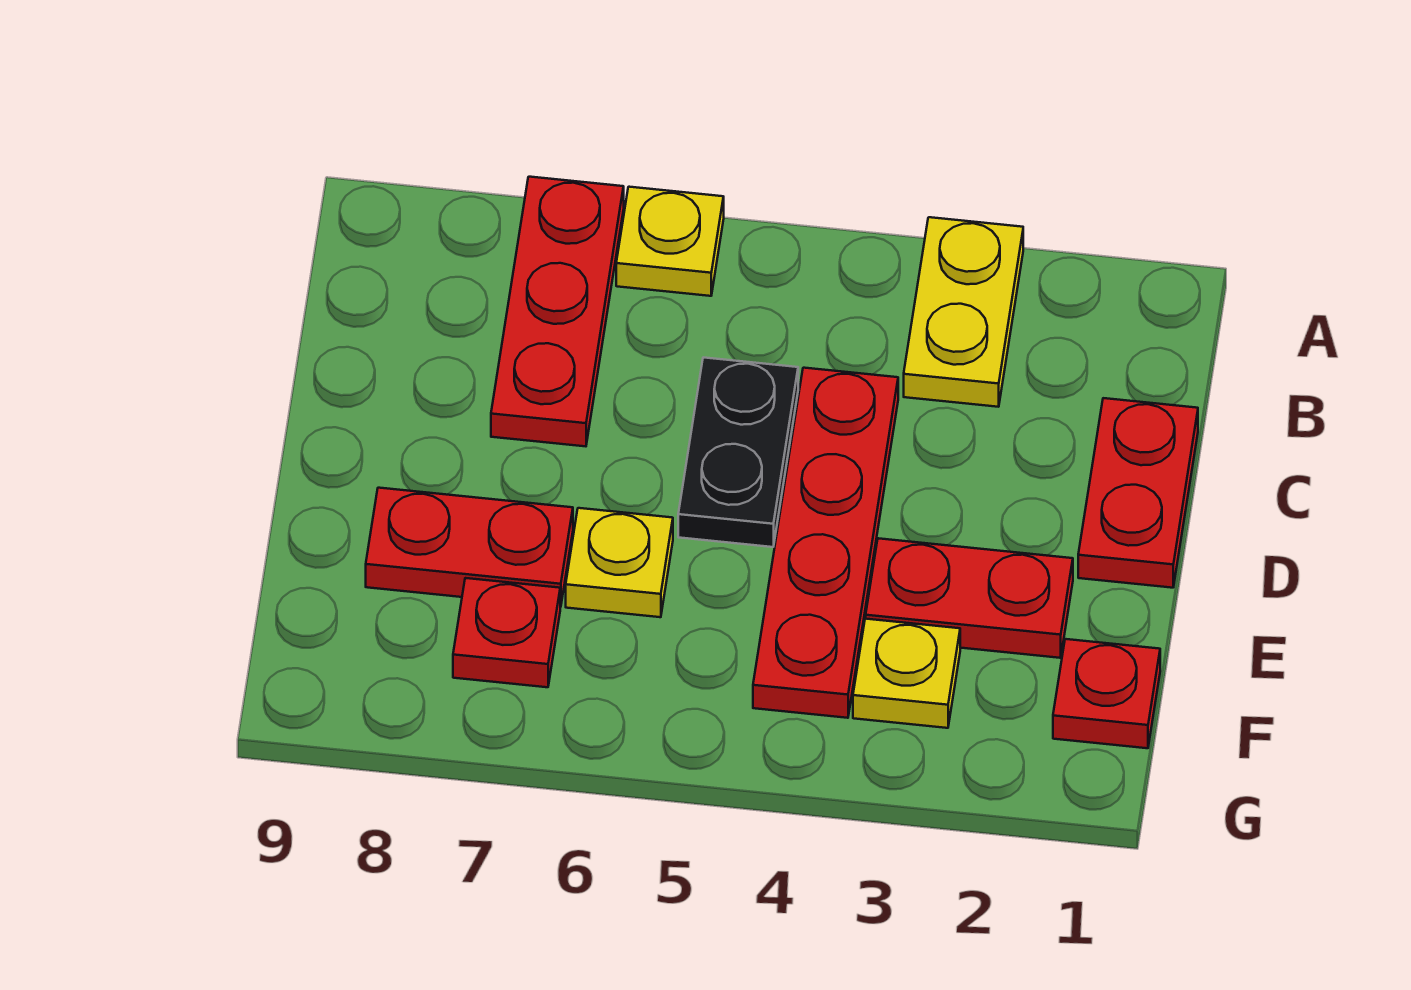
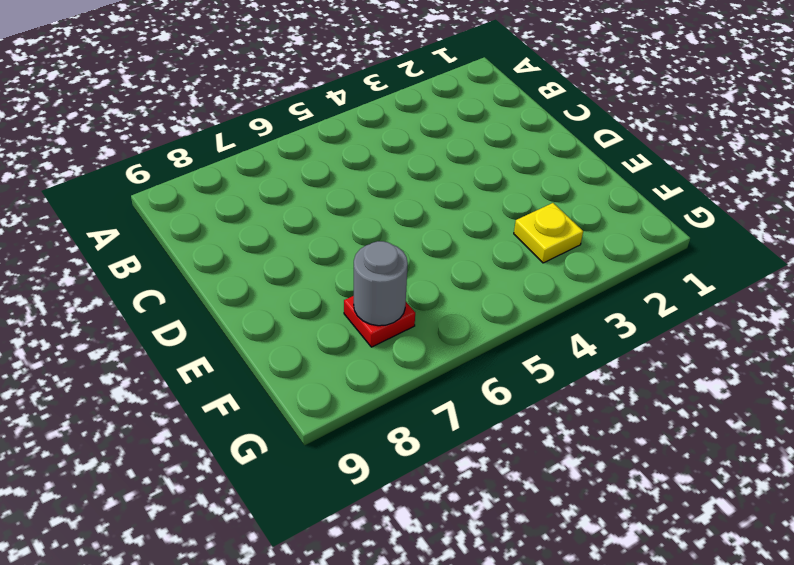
grey round brick F7 level 2 -> none
none -> yellow plate A3:B3 level 1
none -> yellow plate A6 level 1
none -> red plate A7:C7 level 1

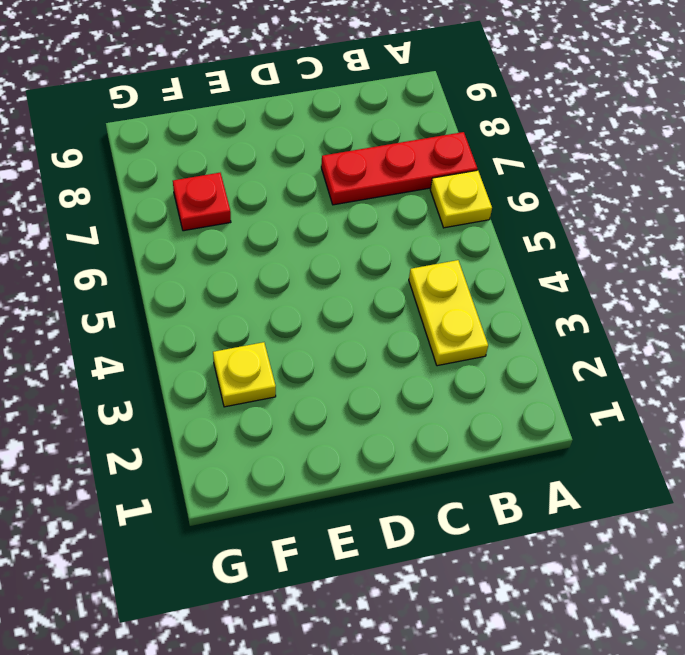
yellow plate B3:B4 level 1 -> yellow plate A3:B3 level 1
none -> red plate C1:D1 level 1
none -> red plate C4:F4 level 1
none -> black plate C5:D5 level 1

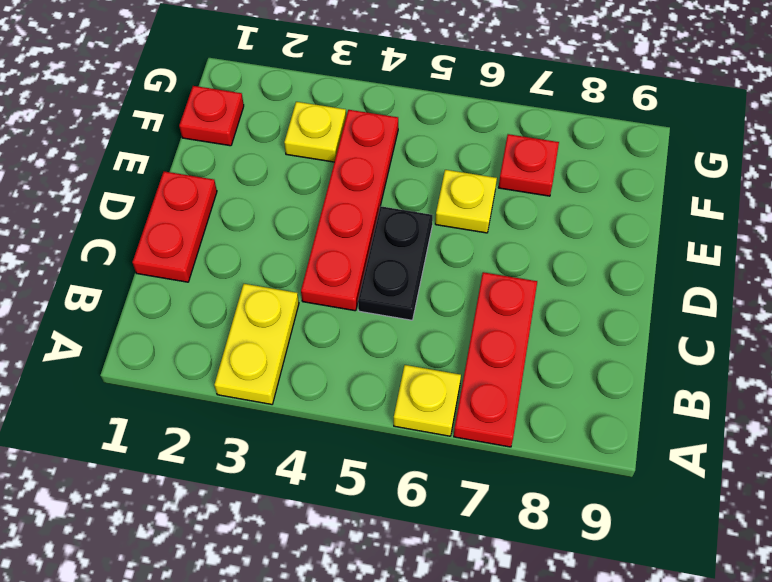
none -> red plate E2:E3 level 1
none -> red plate E7:E8 level 1

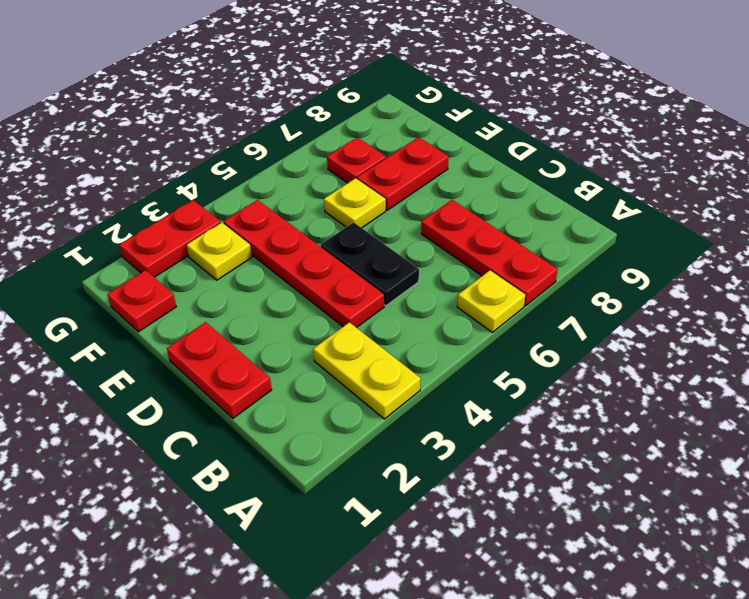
red plate G2:G3 level 1 -> red plate E2:E3 level 1

